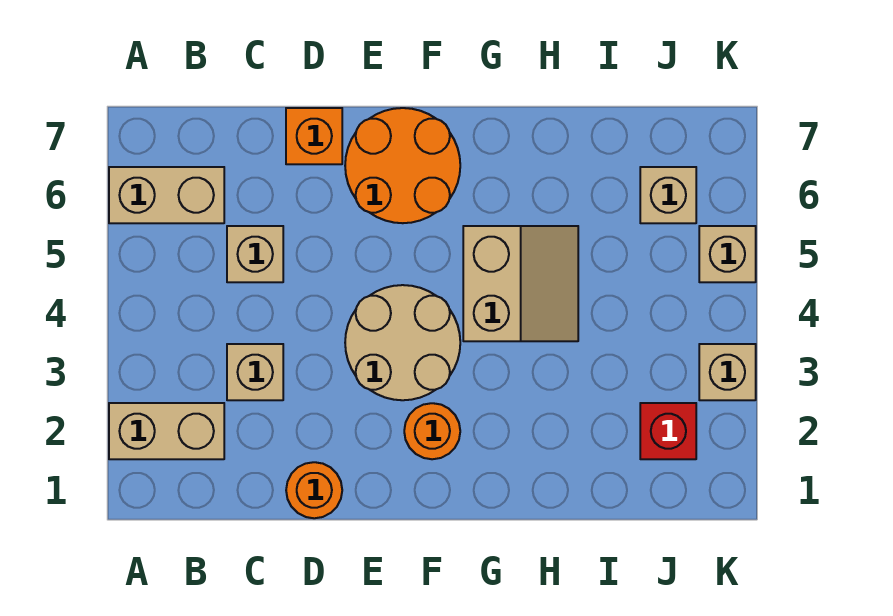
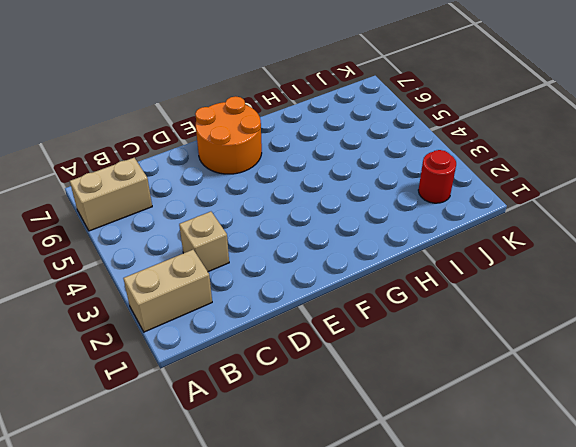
red round brick J2 level 1 -> red brick J2 level 1
none -> tan brick C5 level 1
none -> orange round brick D1 level 1
none -> orange brick D7 level 1

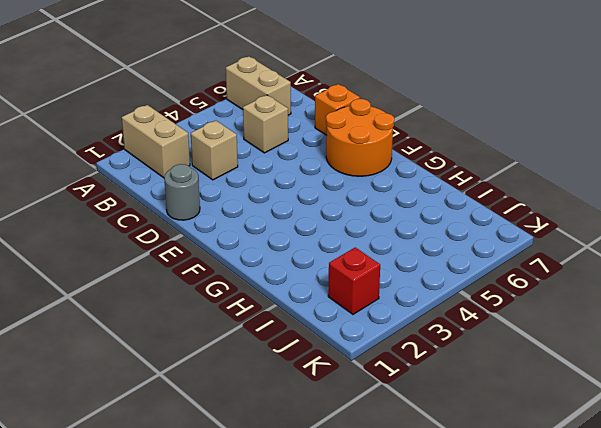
grey round brick D1 level 1 -> orange round brick D1 level 1
none -> tan round brick E3:F4 level 1
none -> orange round brick F2 level 1
none -> tan slope G4:H5 level 1 top G

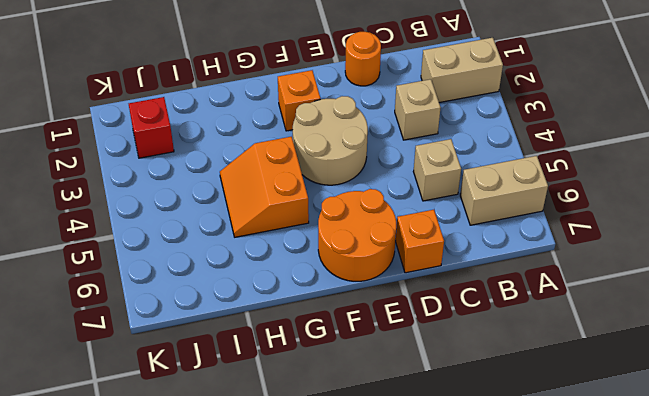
orange brick F2 level 1 -> orange round brick F2 level 1
orange slope G4:H5 level 1 top G -> tan slope G4:H5 level 1 top G
none -> tan brick J6 level 1
none -> tan brick K3 level 1
none -> tan brick K5 level 1

